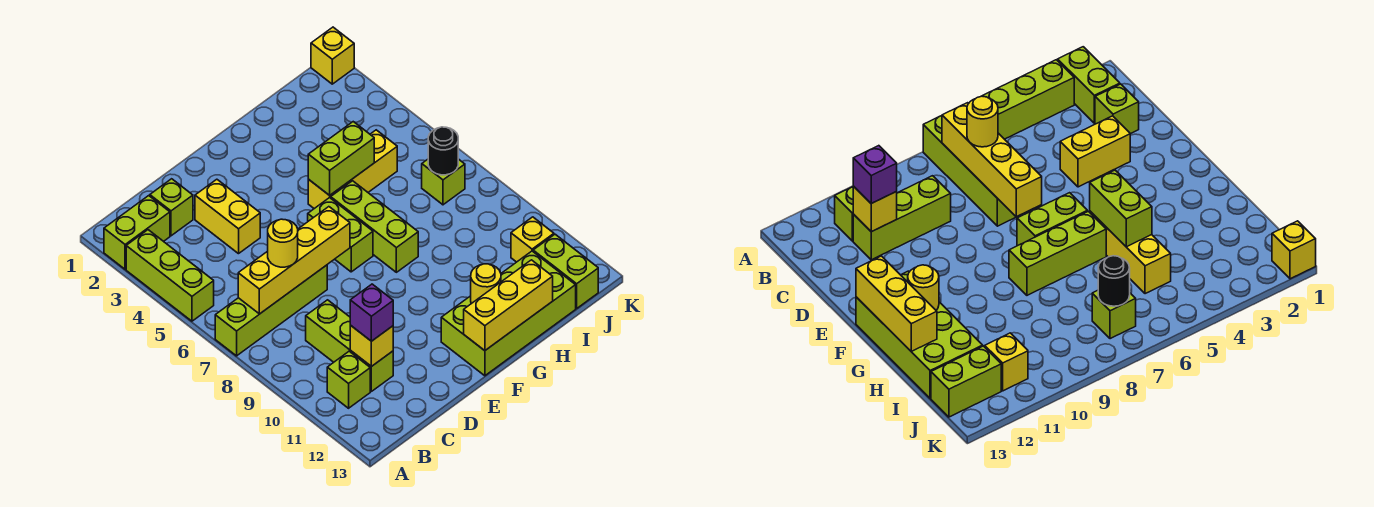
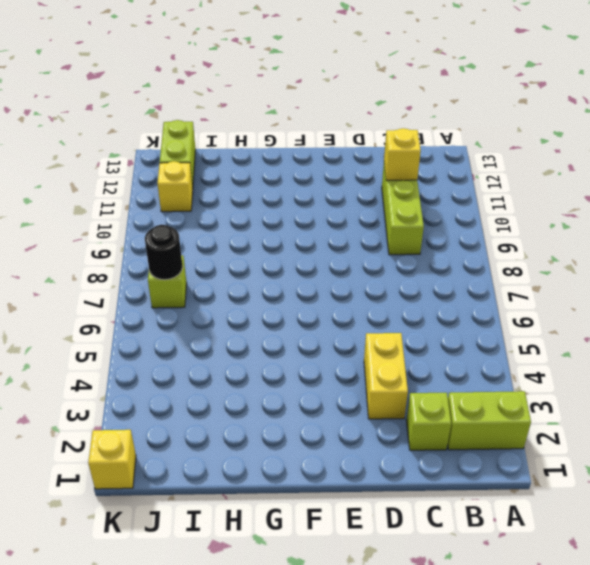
none -> lime brick A3:A5 level 1
none -> lime brick A7:D7 level 1
none -> lime brick B11 level 1

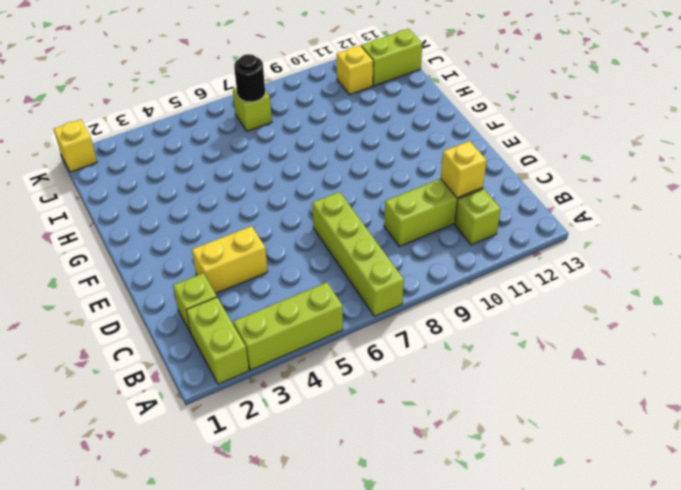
none -> lime brick F6:F7 level 1
none -> lime brick F12:I13 level 1
none -> yellow brick G5:I5 level 1

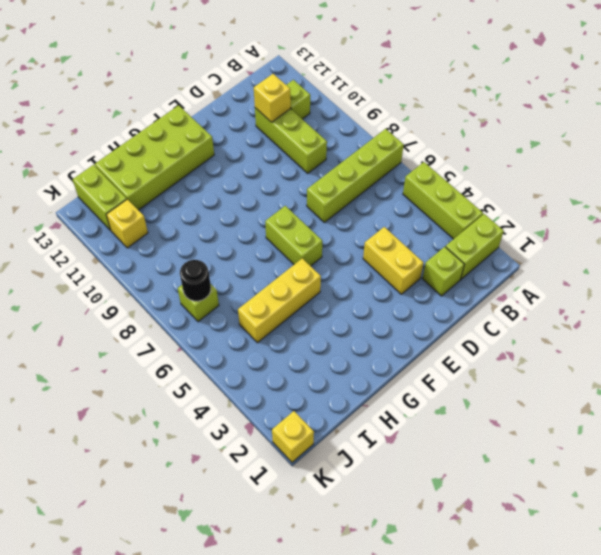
none -> lime brick G6:G8 level 1
none -> yellow brick B7:E7 level 2
none -> yellow brick F13:H13 level 2

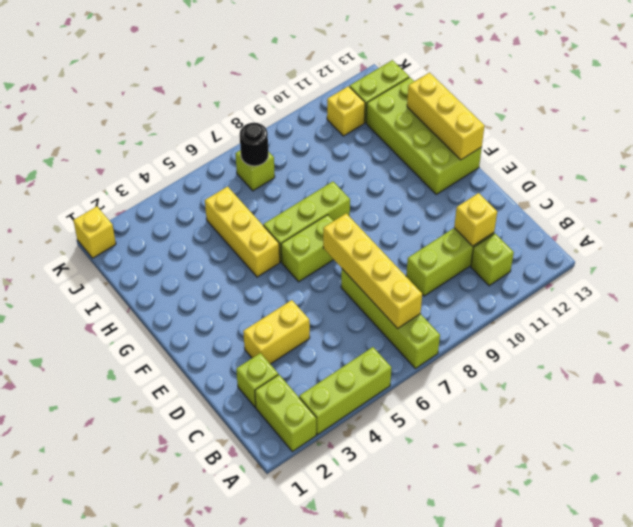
none -> lime brick G5:H5 level 2
none -> yellow round brick G12 level 2
none -> yellow round brick C7 level 3

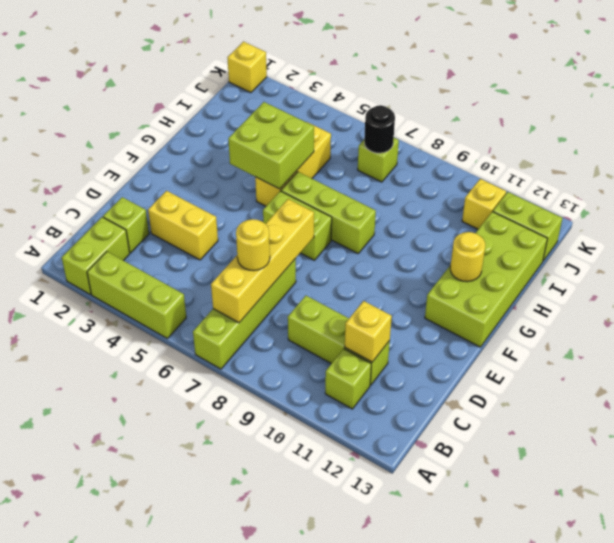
lime brick G4:H5 level 2 -> lime brick G5:H5 level 2
none -> yellow brick F13:H13 level 2
none -> purple brick C11 level 3

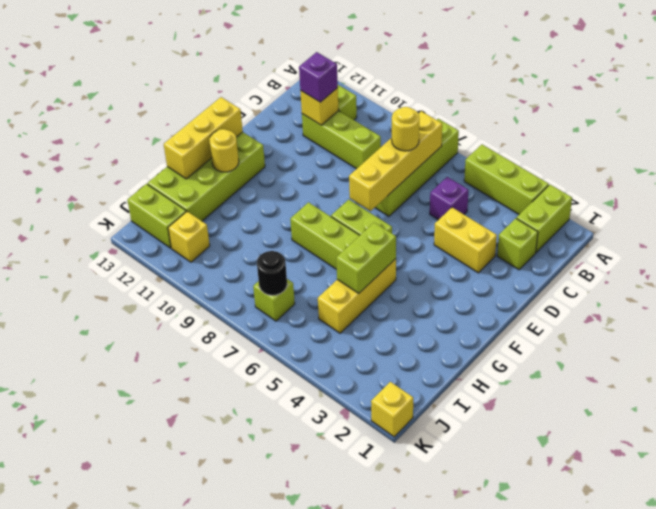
purple brick C5 level 1 -> none

